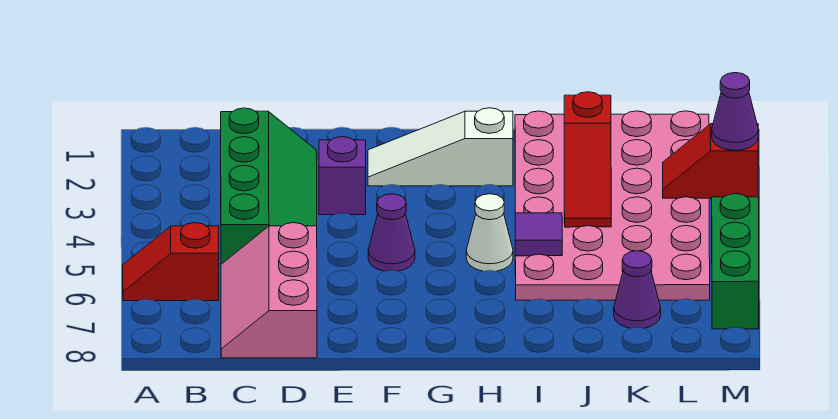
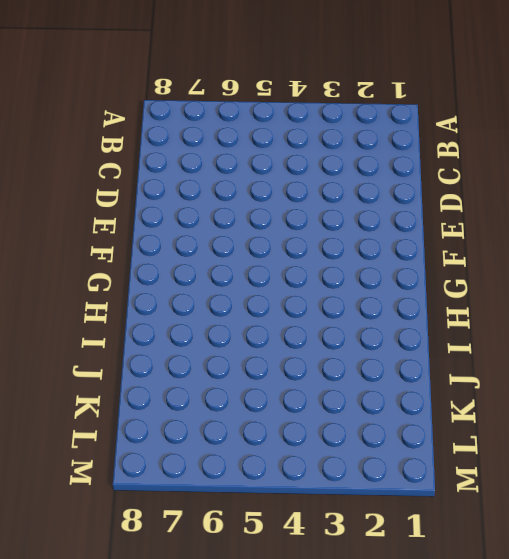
none -> red slope A6:B6 level 1 top B
none -> green slope C2:D5 level 1 top C
none -> pink slope C6:D8 level 1 top D

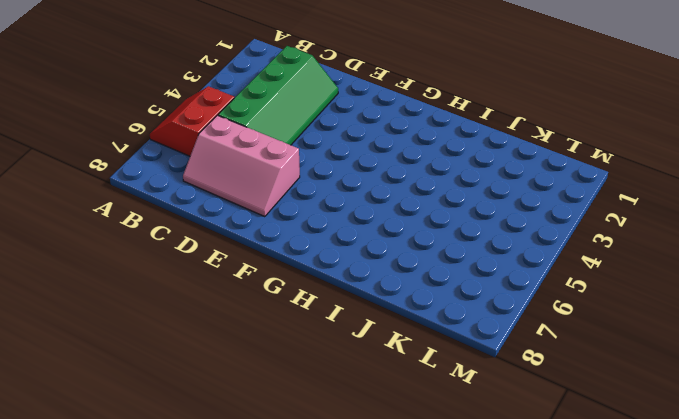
red slope A5:B6 level 1 top B -> red slope A6:B6 level 1 top B
pink slope C6:E7 level 1 top 6 -> pink slope C6:D8 level 1 top D
none -> purple brick E3 level 1
none -> white slope F2:H2 level 1 top H
none -> purple cone F5 level 1

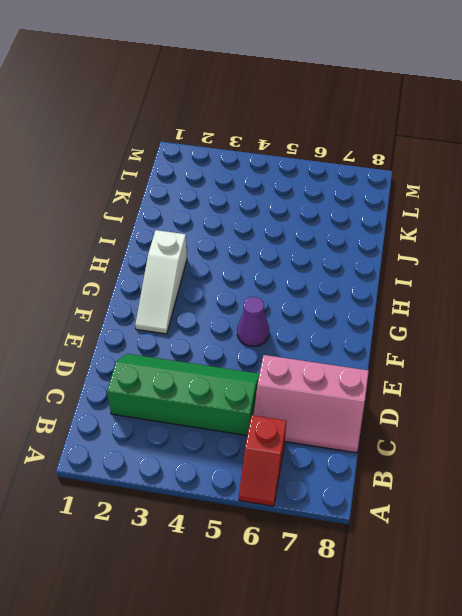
none -> purple brick E3 level 1
none -> white cone H5 level 1
none -> pink plate I1:L6 level 1

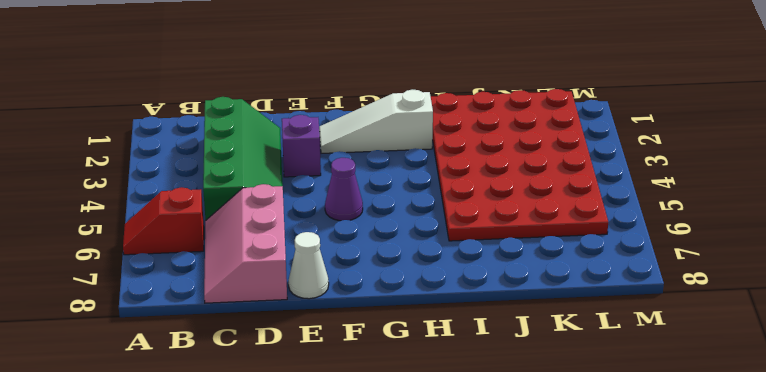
white cone E8 level 1 -> white cone H5 level 1
red plate I1:L6 level 1 -> pink plate I1:L6 level 1
none -> purple cone K7 level 1
none -> green brick M5:M7 level 1
none -> purple tile I5 level 2

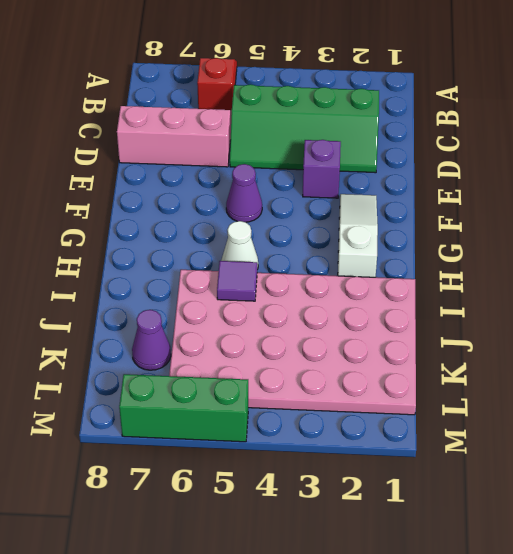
none -> red slope J2:J4 level 2 top 2
none -> red slope L3:M3 level 2 top M
none -> purple cone M3 level 3

